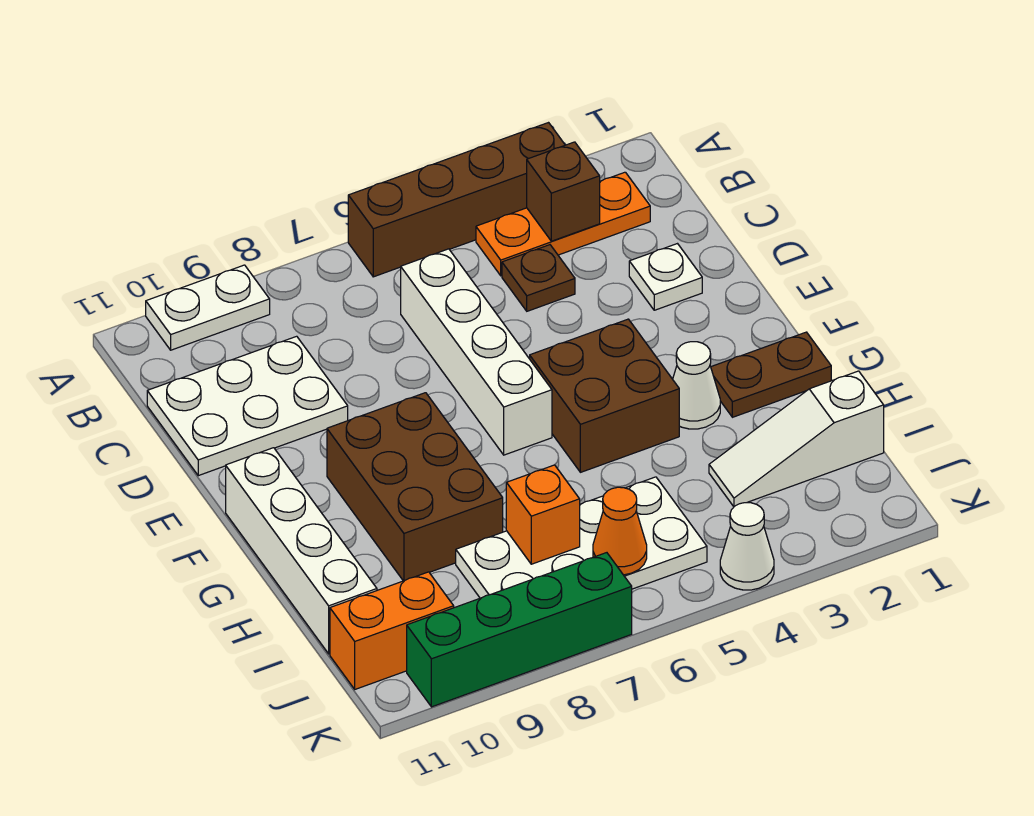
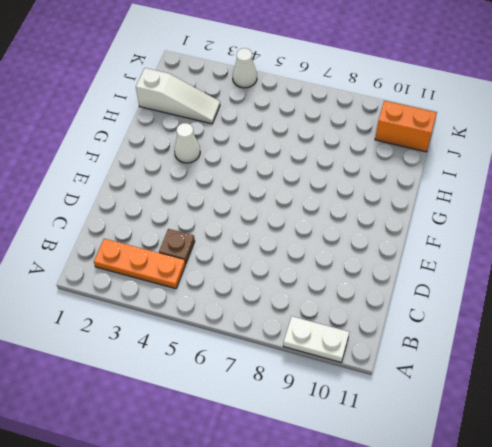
none -> brown brick A3:A6 level 1
none -> white brick C6:F6 level 1
none -> white plate C9:D11 level 1

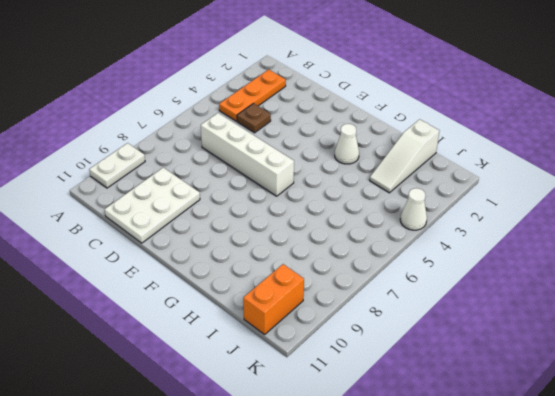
none -> brown brick A3:A6 level 1
none -> white plate D2 level 1
none -> brown brick F4:G5 level 1

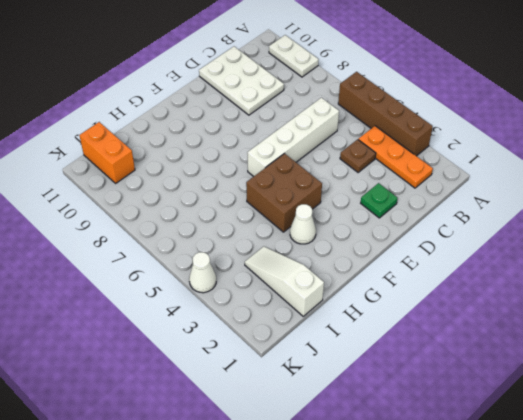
green plate D2 level 1 -> white plate D2 level 1
none -> brown brick F8:H9 level 1
none -> white brick F11:I11 level 1
none -> brown plate G1:G2 level 1

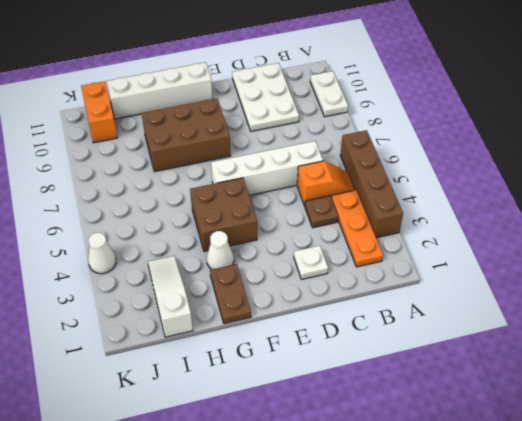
orange slope B5:C5 level 1 top C -> none
none -> white plate I5:J8 level 1
none -> green brick K7:K10 level 1
none -> brown brick B3 level 2

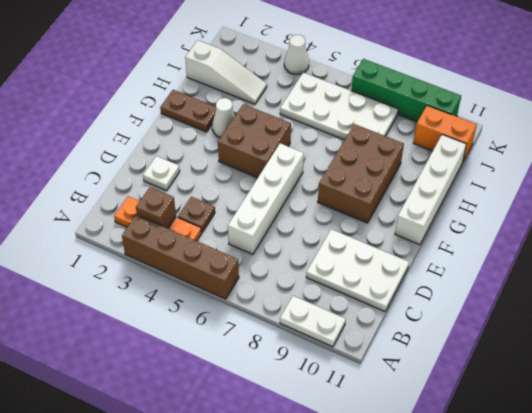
none -> orange brick I7 level 2
none -> orange cone J6 level 2

